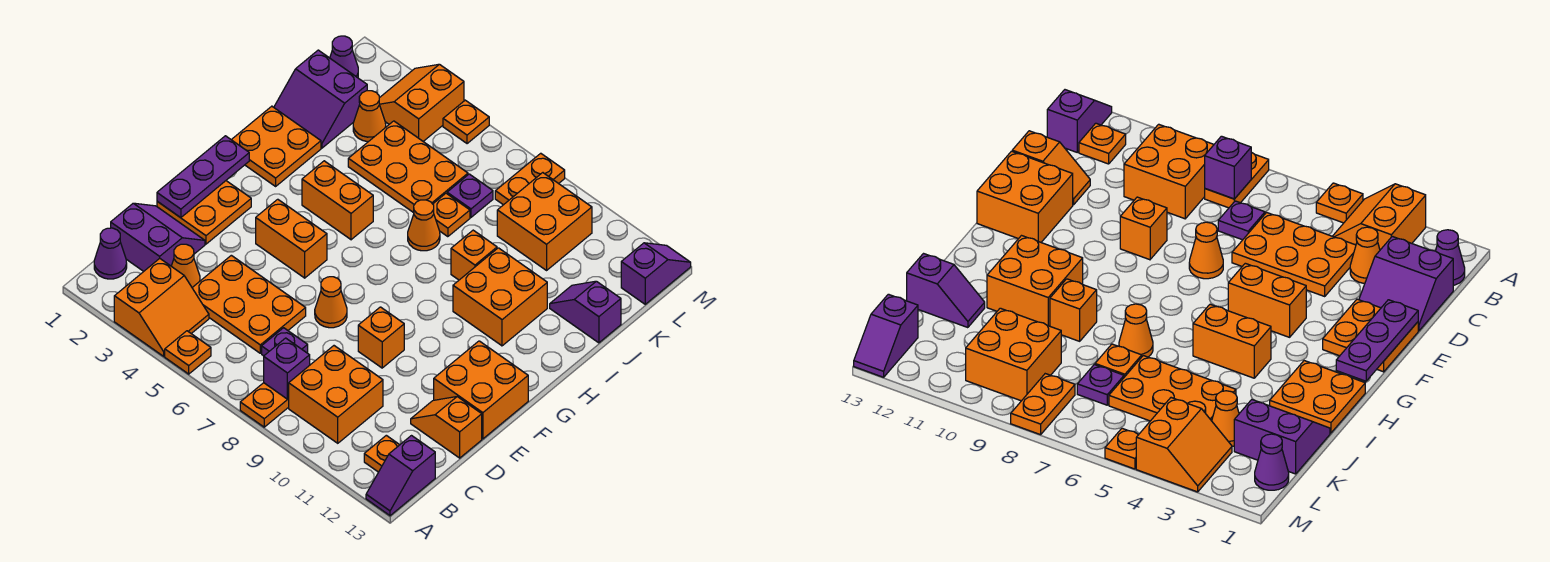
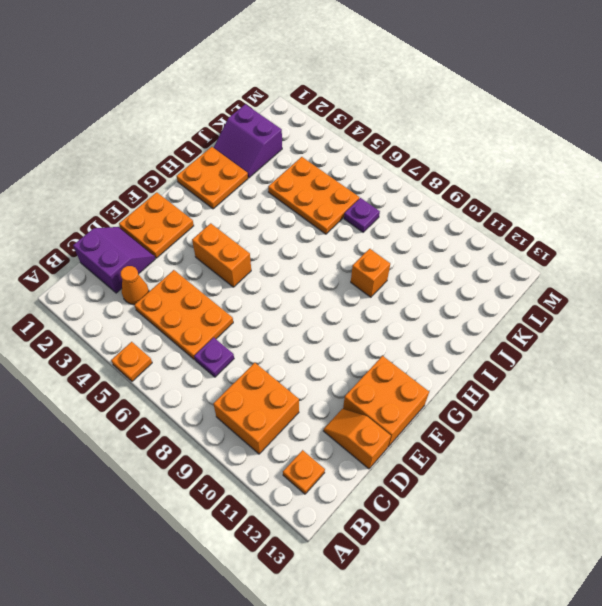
none -> orange slope A3:B4 level 1 top 3
none -> orange plate A8:B8 level 1
none -> purple slope A13:B13 level 1 top B
none -> purple cone B1 level 1

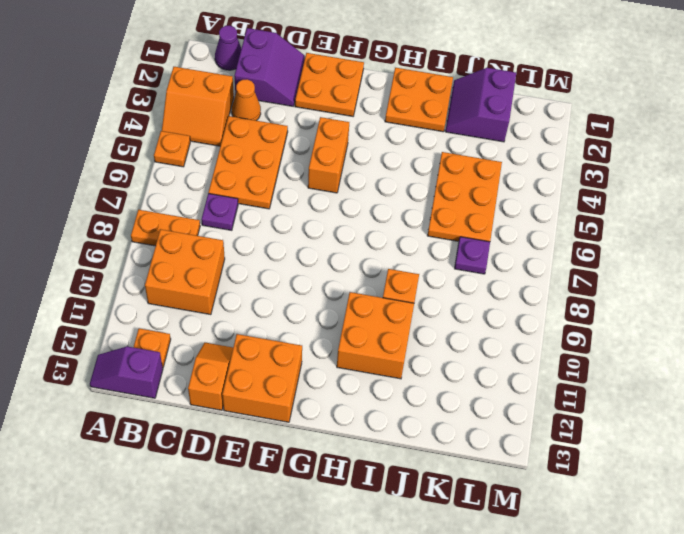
none -> orange cone E7 level 1
none -> orange brick E9 level 1
none -> orange brick H4:H5 level 1
none -> orange cone I7 level 1

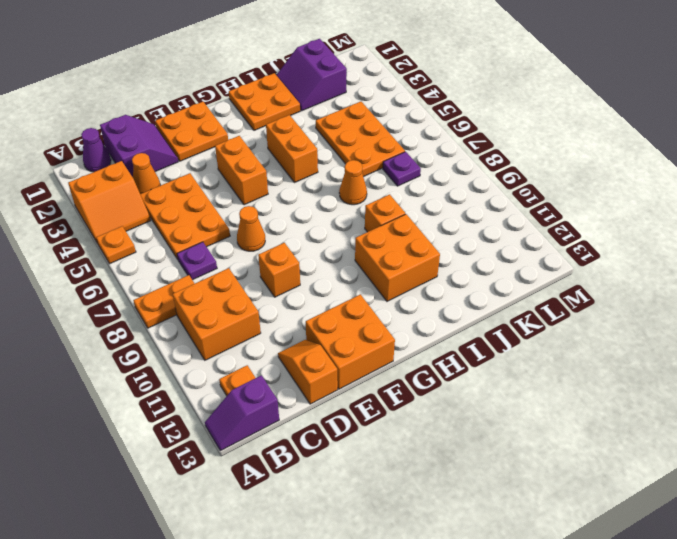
none -> orange plate J7 level 1
none -> purple slope J12:J13 level 1 top 13
none -> orange cone K3 level 1
none -> orange brick K9:L10 level 1

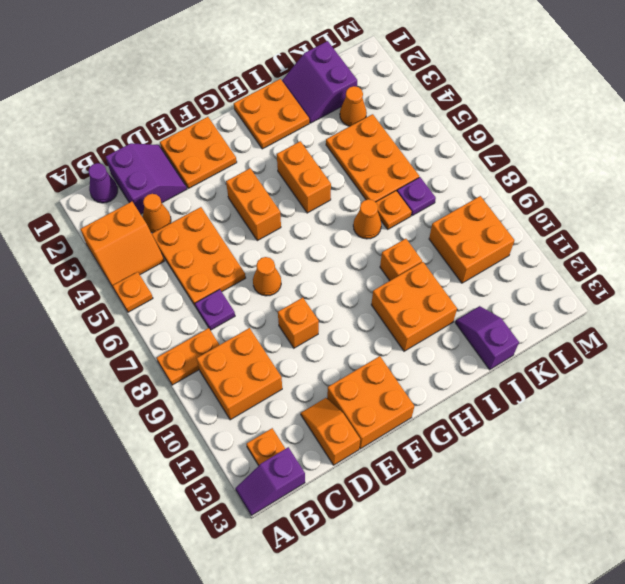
none -> purple cone L1 level 1
none -> orange slope L3:M4 level 1 top 4
none -> orange plate L8:M8 level 1
none -> purple slope L13:M13 level 1 top L

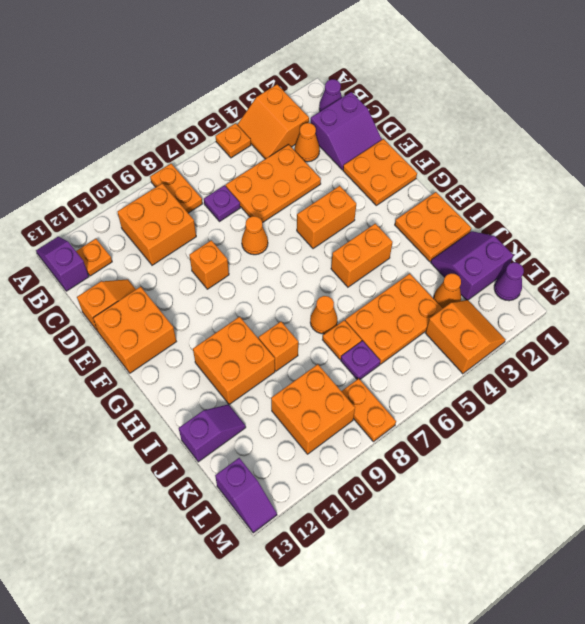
none -> orange plate M5 level 1
none -> purple brick B8 level 2
none -> purple plate E1:G1 level 2

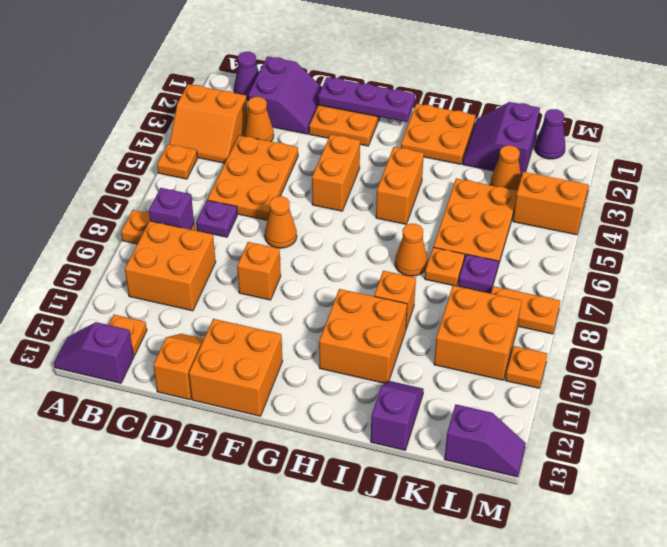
orange plate M10 level 1 -> orange plate M5 level 1

